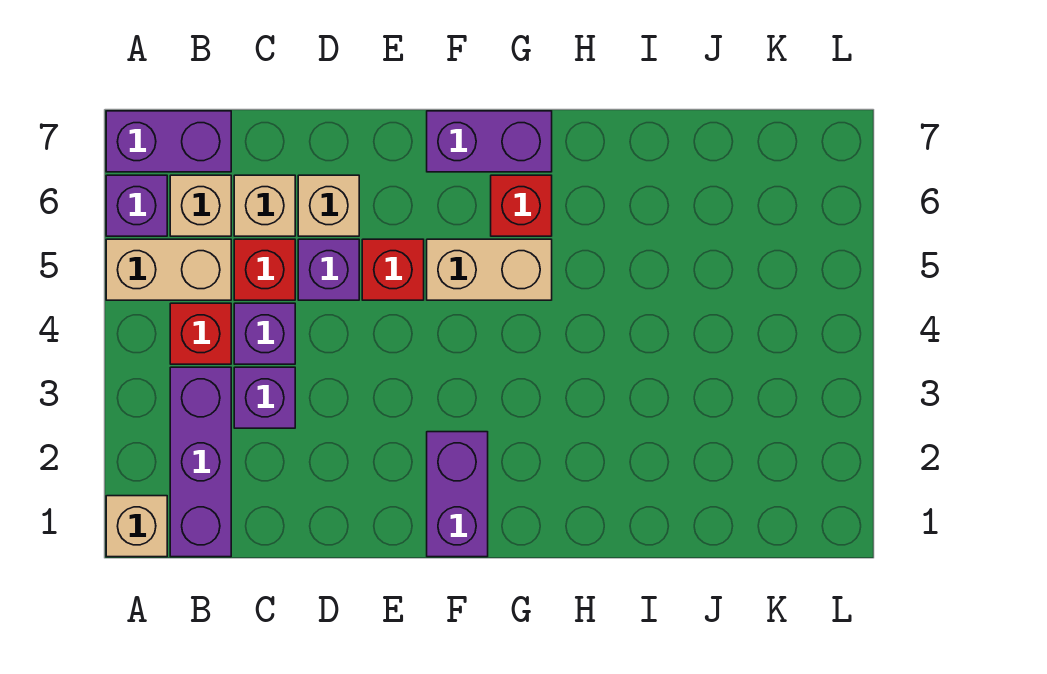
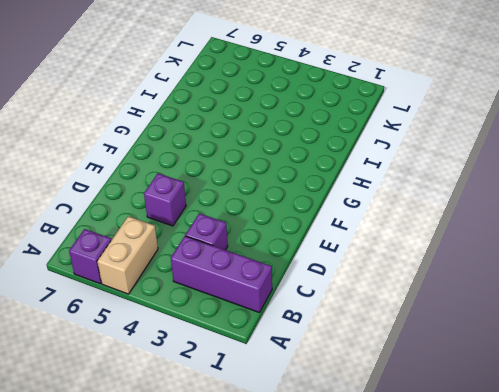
none -> tan brick A1 level 1
none -> purple brick A7:B7 level 1
none -> red brick B4 level 1

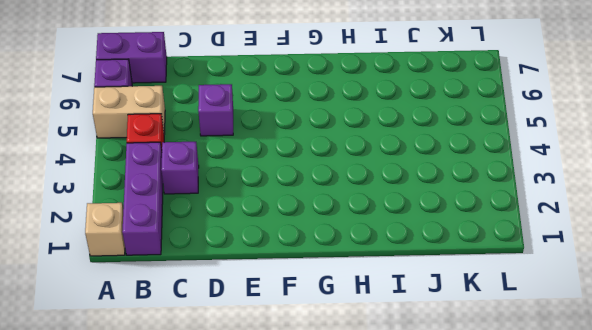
none -> tan brick B6 level 1
none -> purple brick C4 level 1
none -> red brick C5 level 1

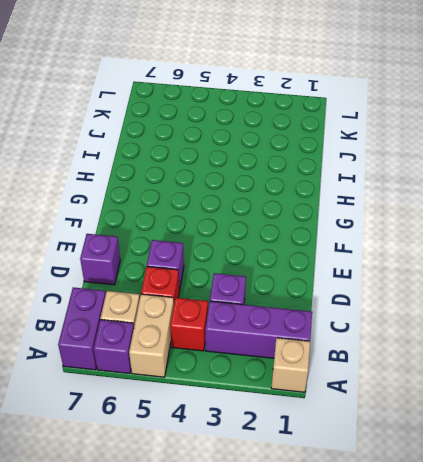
purple brick D7 level 1 -> purple brick C4 level 1
none -> tan brick C6 level 1
none -> tan brick D6 level 1
none -> red brick E5 level 1

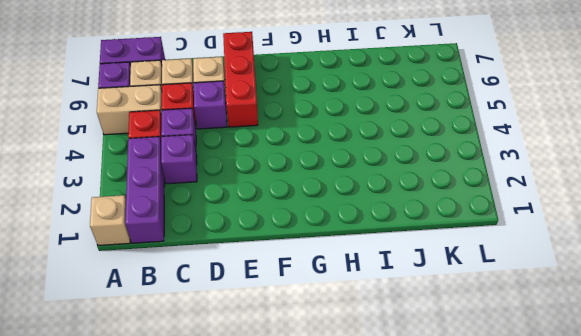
red brick E5:E7 level 1 -> red brick E5 level 1
none -> purple brick F1:F2 level 1
none -> tan brick F5:G5 level 1
none -> purple brick F7:G7 level 1

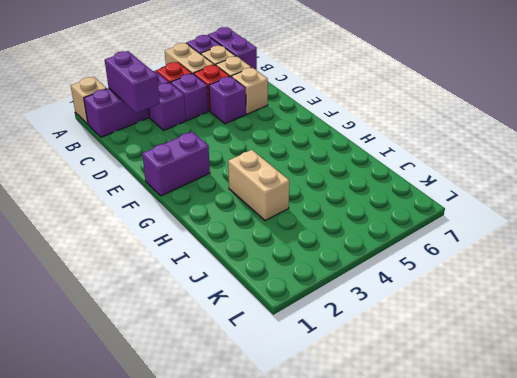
purple brick B2:C2 level 2 -> purple brick F7:G7 level 1
tan brick H3:I3 level 1 -> tan brick F5:G5 level 1
none -> red brick E5 level 1
none -> red brick G6 level 1

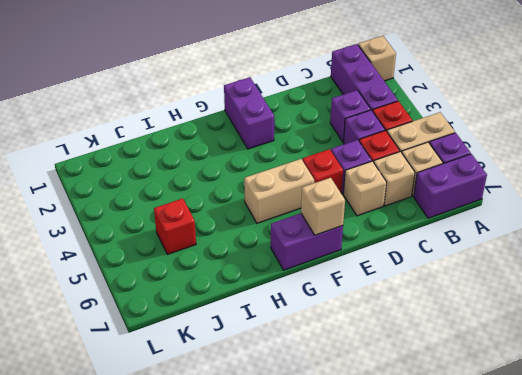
tan brick F7 level 2 -> none
red brick J5 level 1 -> red brick G6 level 1

